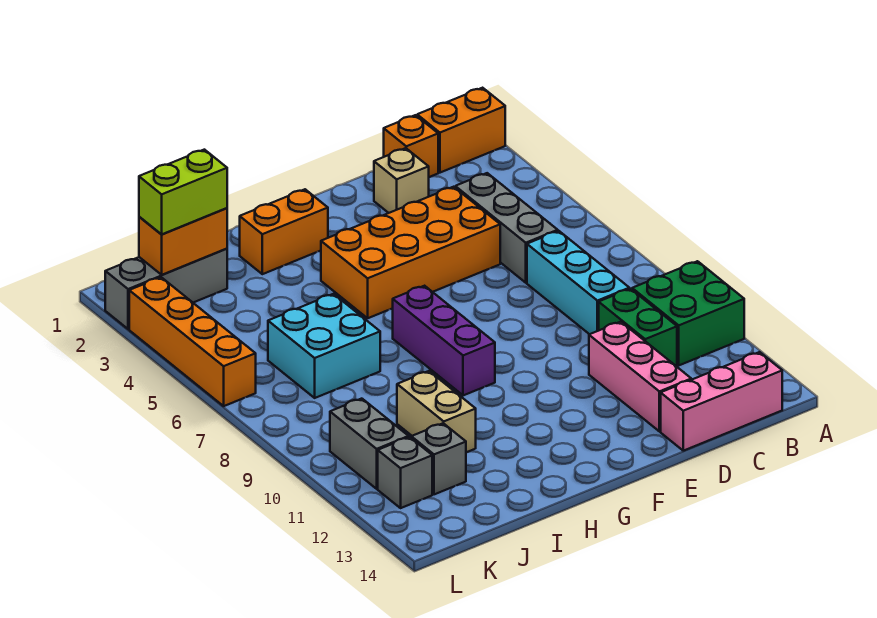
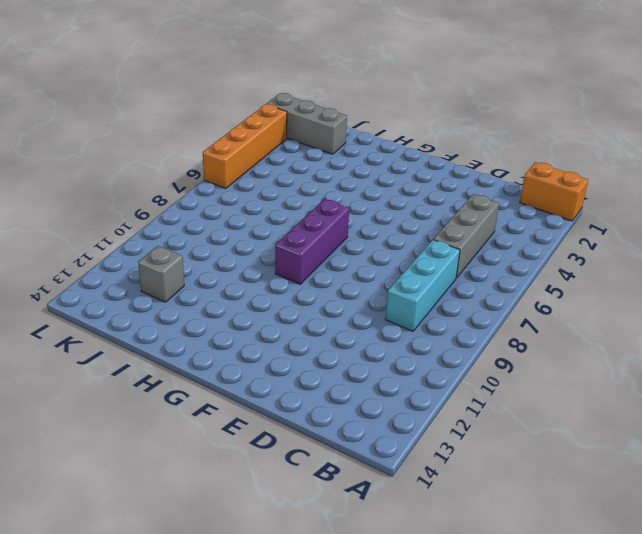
none -> green brick A10:B11 level 1
none -> pink brick B14:D14 level 1
none -> orange brick C1 level 1

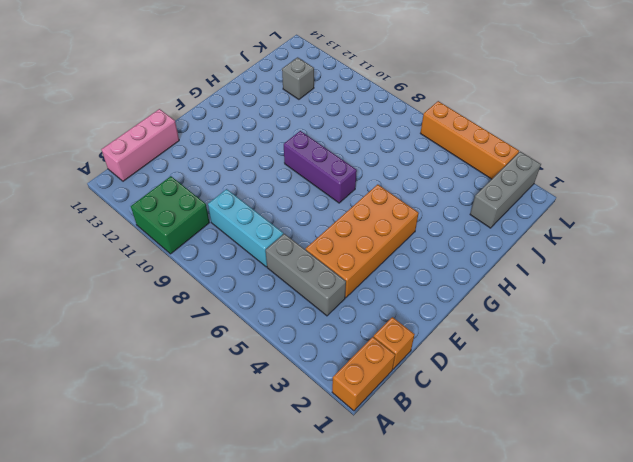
none -> green brick C10:C11 level 1
none -> tan brick D2 level 1
none -> pink brick D11:D13 level 1

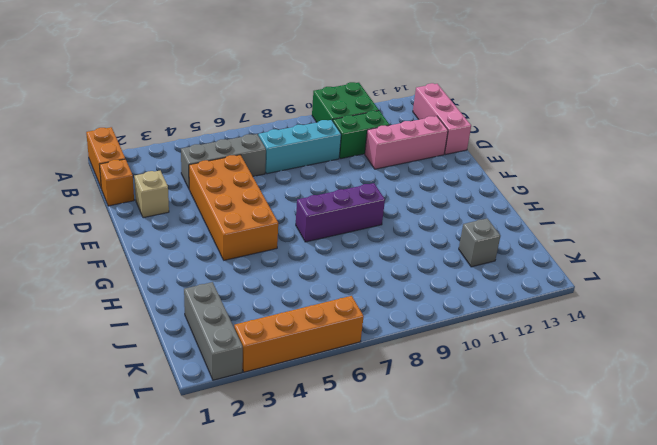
none -> orange brick G2:H2 level 1
none -> cyan brick I6:J7 level 1
none -> tan brick I10:I11 level 1

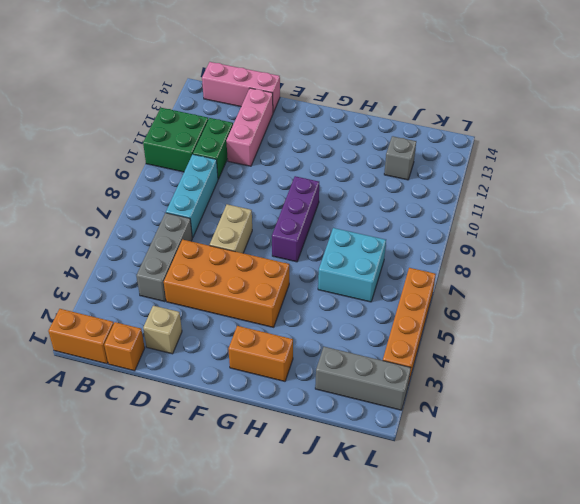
tan brick E6:E7 level 1 -> tan brick I10:I11 level 1
none -> grey brick K10:K11 level 1
none -> grey brick K12 level 1
none -> orange brick J2:K2 level 2

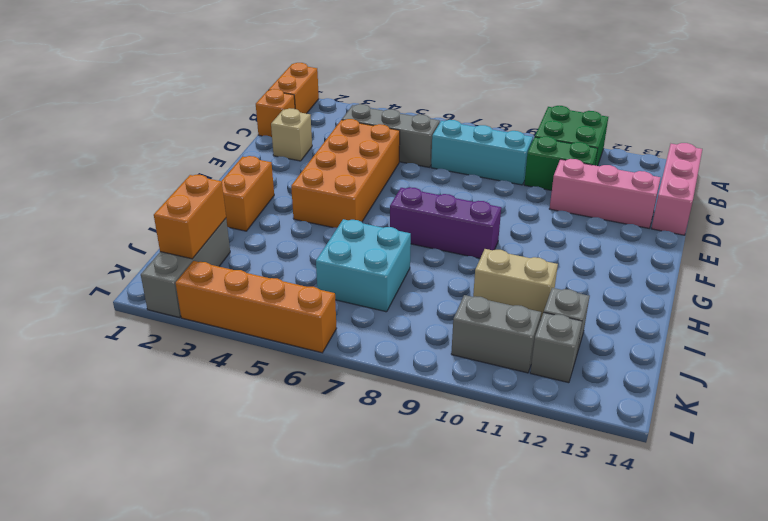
none -> lime brick J2:K2 level 3

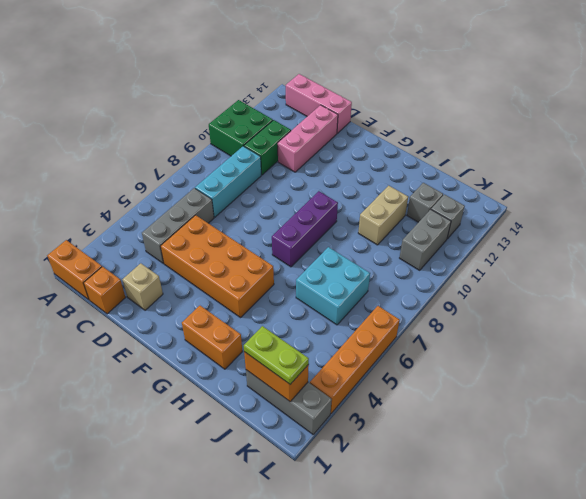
lime plate J2:K2 level 3 -> lime brick J2:K2 level 3

